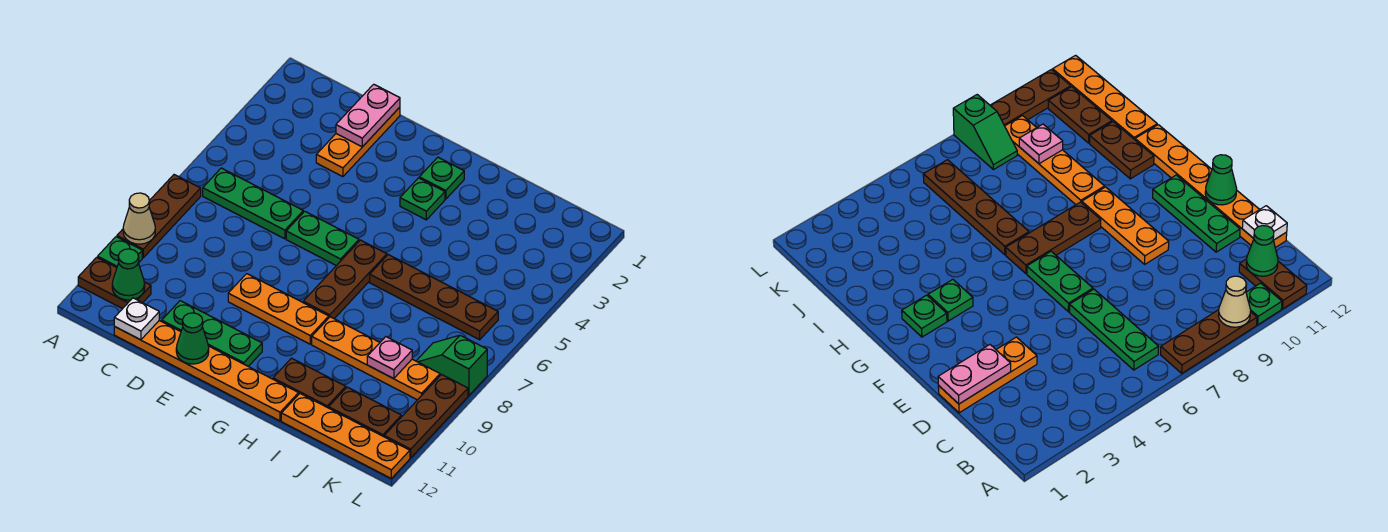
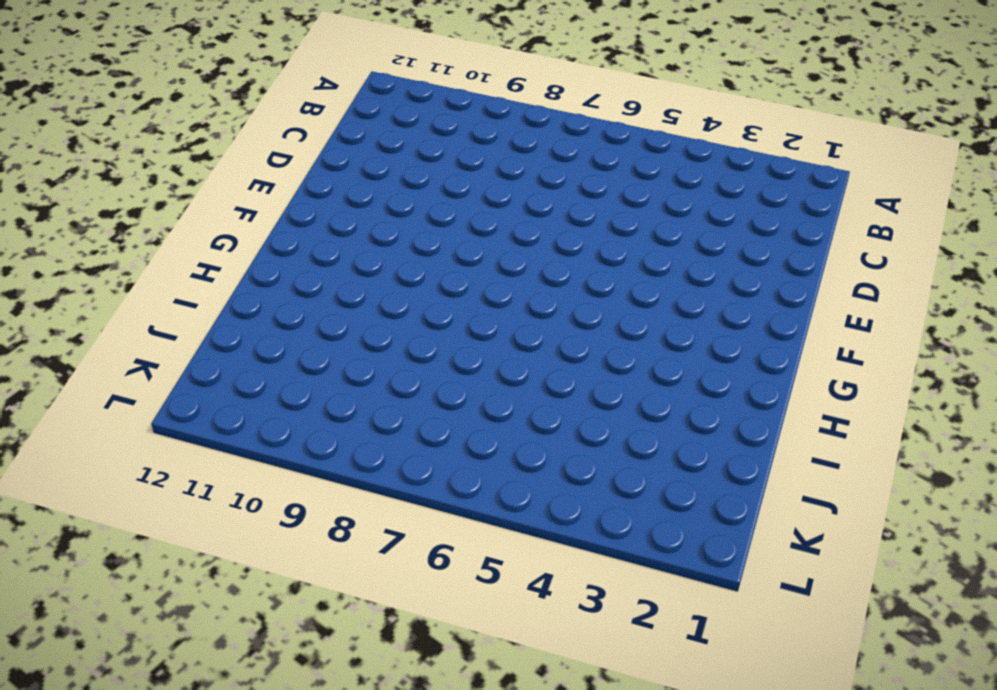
none -> brown plate A7:A9 level 1
none -> green plate A10 level 1
none -> brown plate A11:B11 level 1

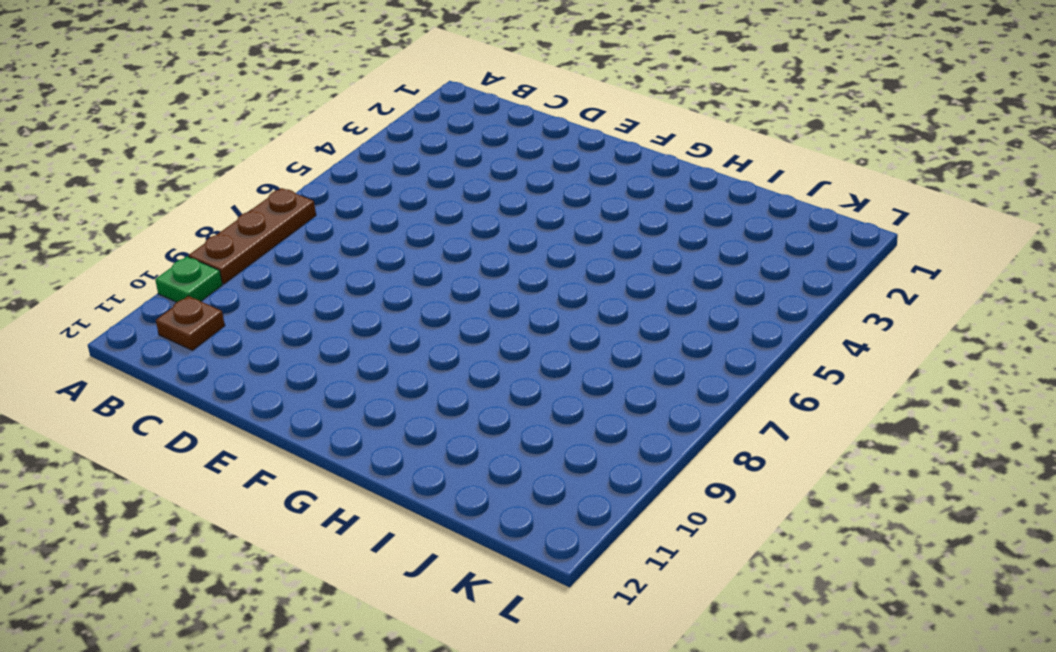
brown plate B11 level 1 -> brown plate A11:B11 level 1
none -> green plate B6:D6 level 1
none -> orange plate C12:H12 level 1
none -> orange plate D1:D3 level 1

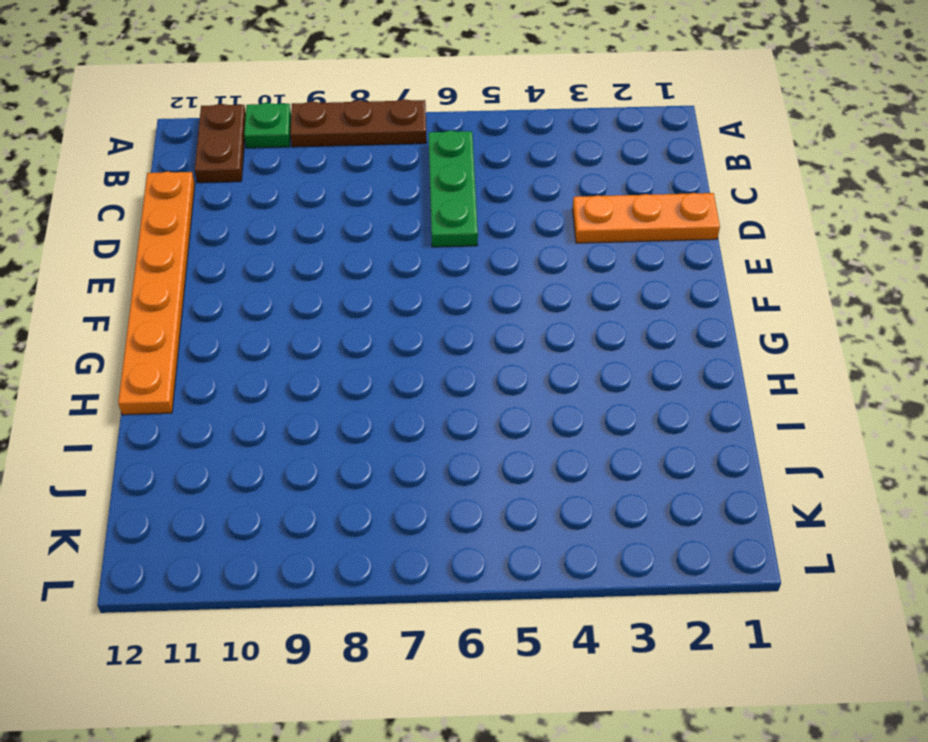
none -> green plate D11:F11 level 1
none -> green plate E6:F6 level 1
none -> orange plate E9:G9 level 1

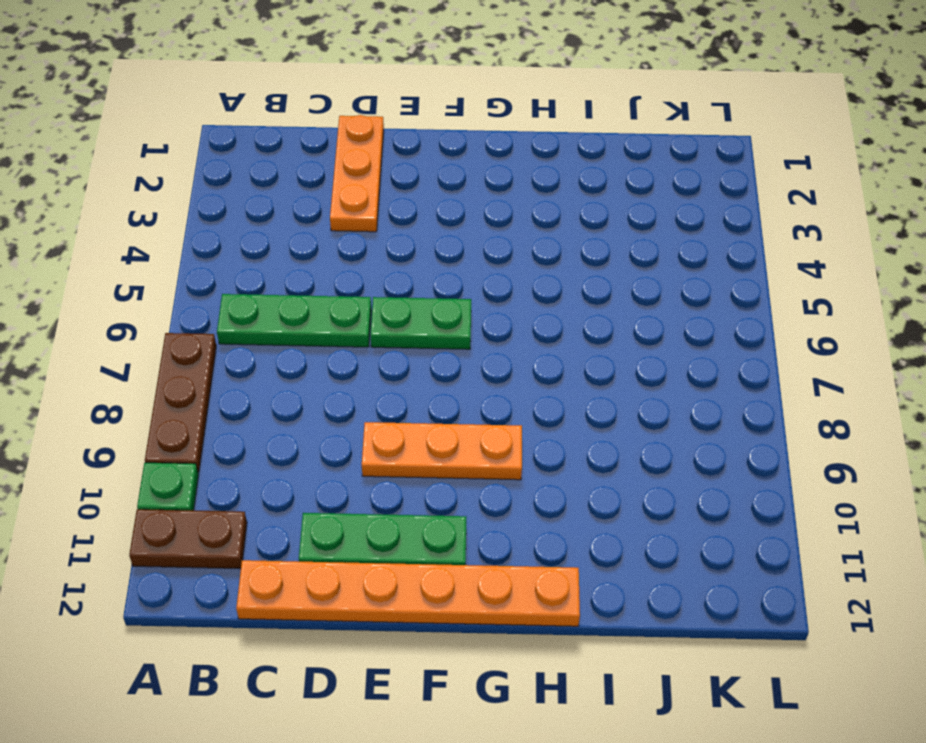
none -> green plate G2 level 1
none -> green plate G3 level 1
none -> brown plate G6:G8 level 1

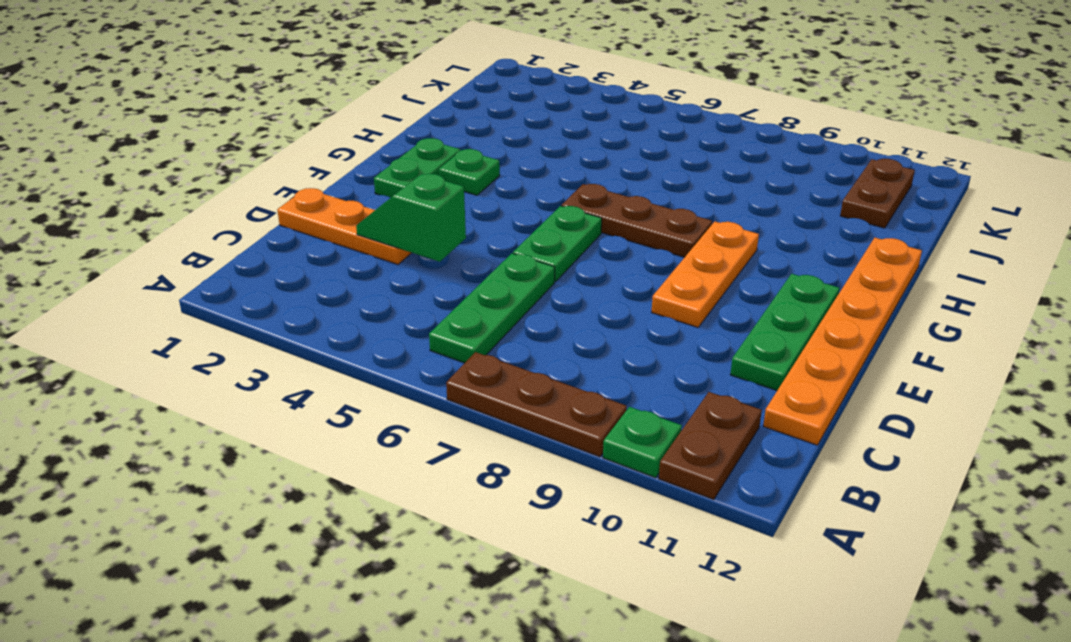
green slope D3:D4 level 2 top 4 -> green slope K8:L8 level 1 top L
green plate F2:G2 level 1 -> green plate G2 level 1
none -> brown plate H6:K6 level 1
none -> orange plate H9:K9 level 1
none -> brown plate H11:I11 level 1

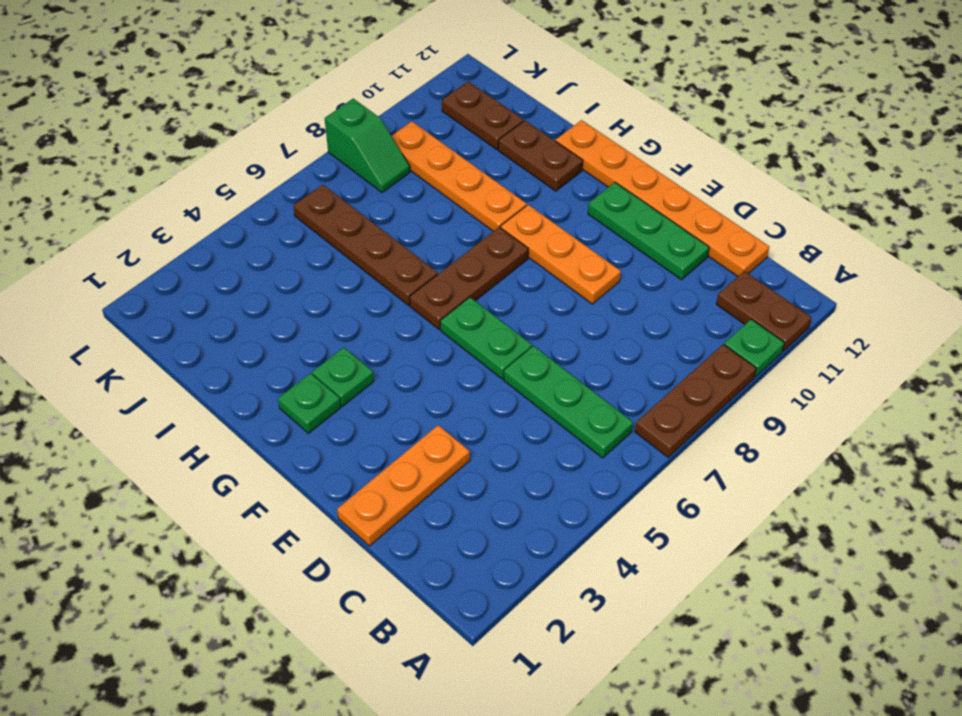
none -> orange plate I12:L12 level 1
none -> brown plate L9:L11 level 1
none -> tan cone A9 level 2

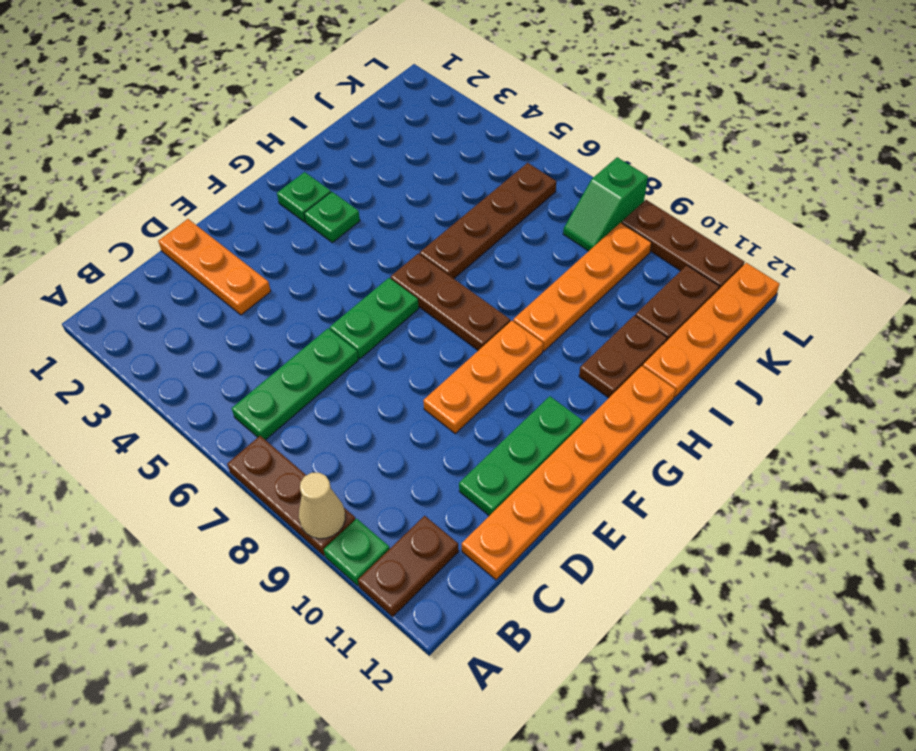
none -> green cone B11 level 2
none -> white plate C12 level 2
none -> pink plate D1:D2 level 2

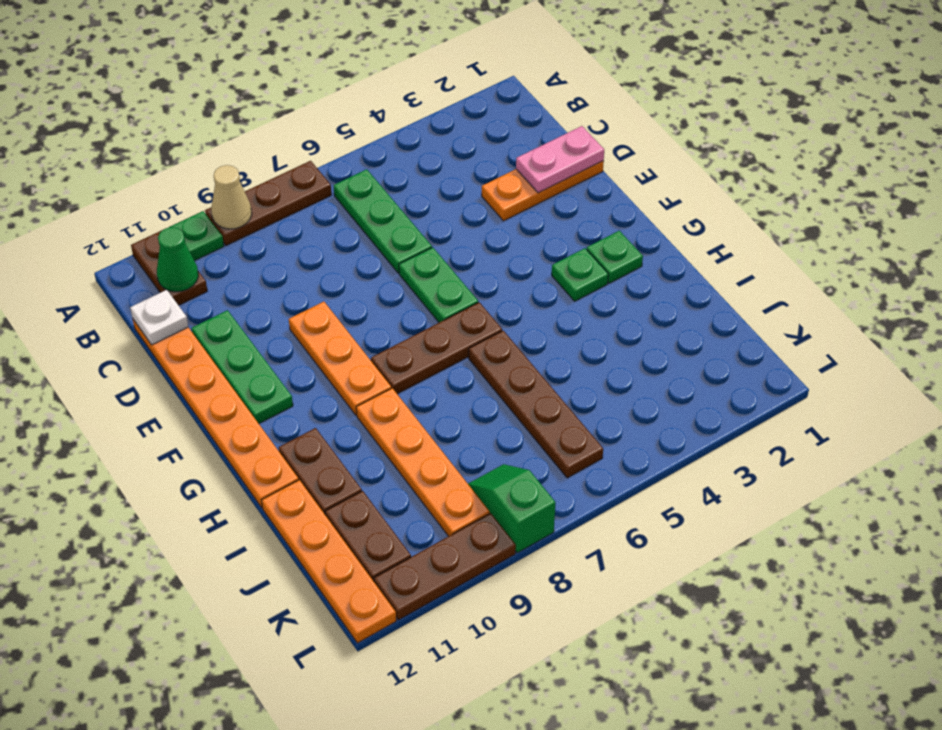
none -> green cone E12 level 2
none -> pink plate J9 level 2

